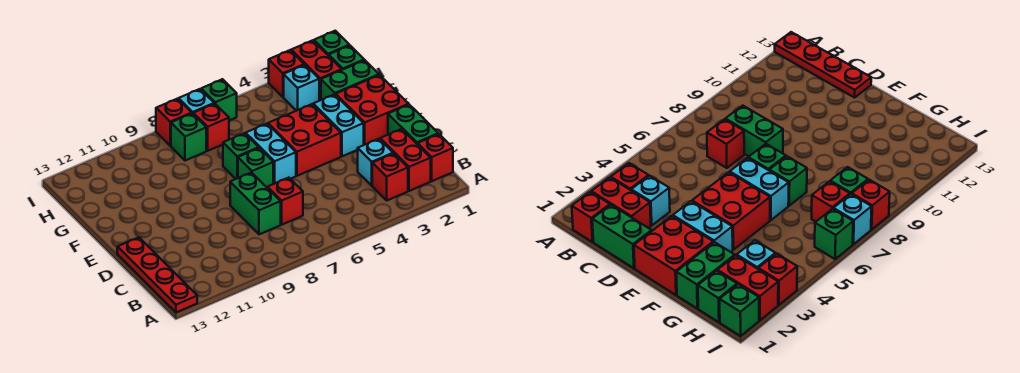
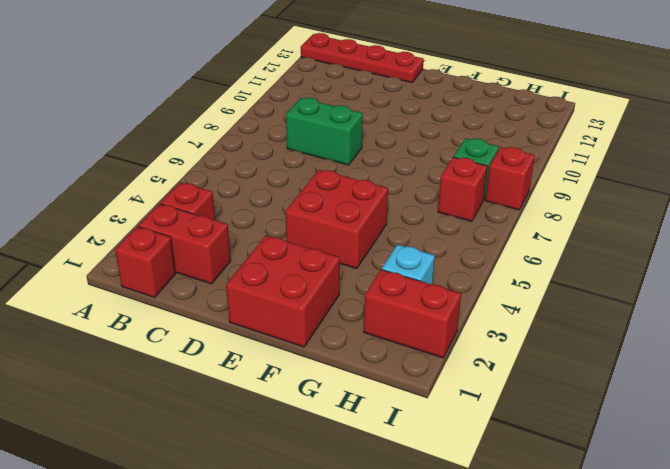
none -> green brick C1:D1 level 1
none -> cyan brick C3 level 1
none -> red brick C7 level 1

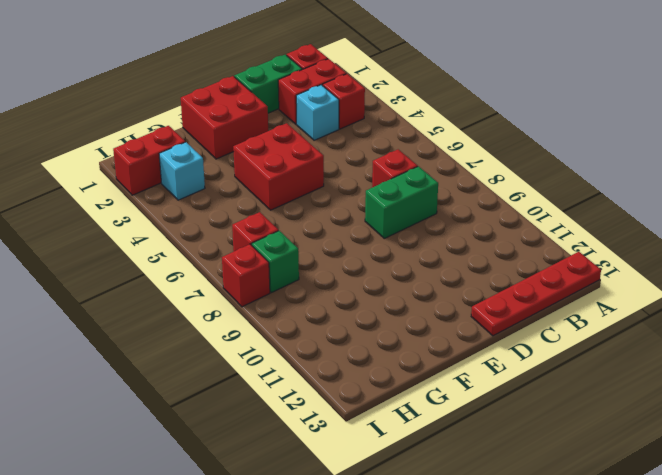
none -> cyan brick E3:F3 level 1
none -> cyan brick E6:F6 level 1
none -> green brick E7 level 1

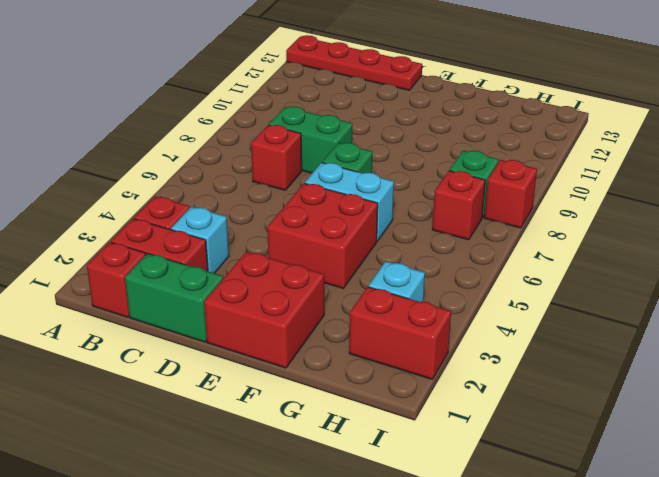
none -> cyan brick E3:F3 level 1
none -> green brick F7 level 1
none -> green brick G1:G2 level 1

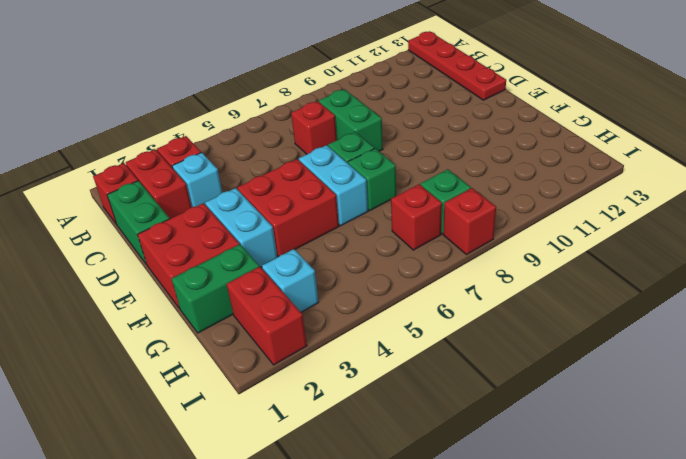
none -> green brick H1 level 1
none -> green brick I1 level 1
none -> red brick I3 level 1

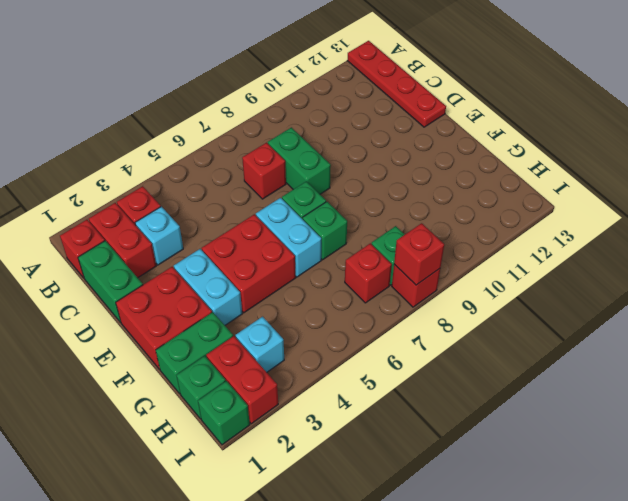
red brick I8 level 2 -> red brick I3 level 1
none -> green brick I6 level 1
none -> cyan brick I7 level 1

